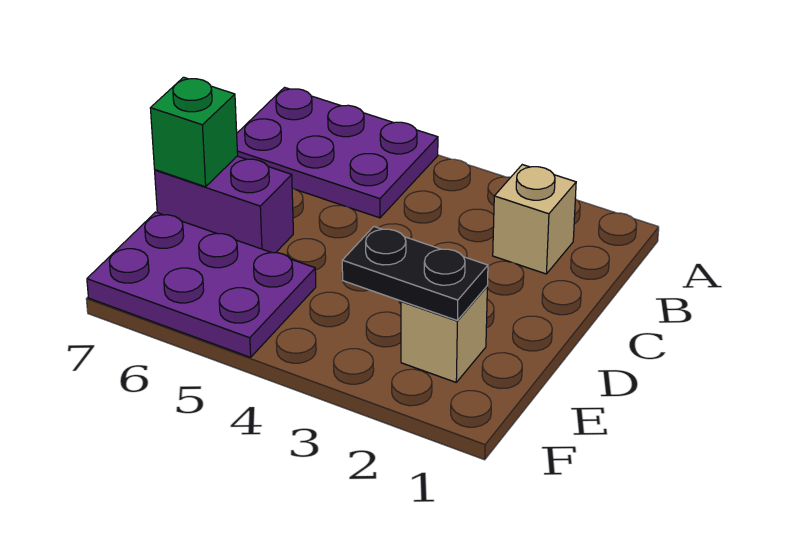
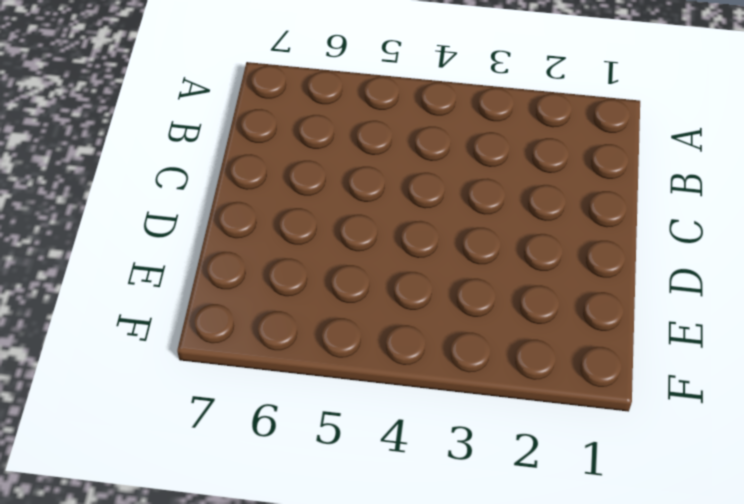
none -> purple plate A5:B7 level 1
none -> tan brick B2 level 1

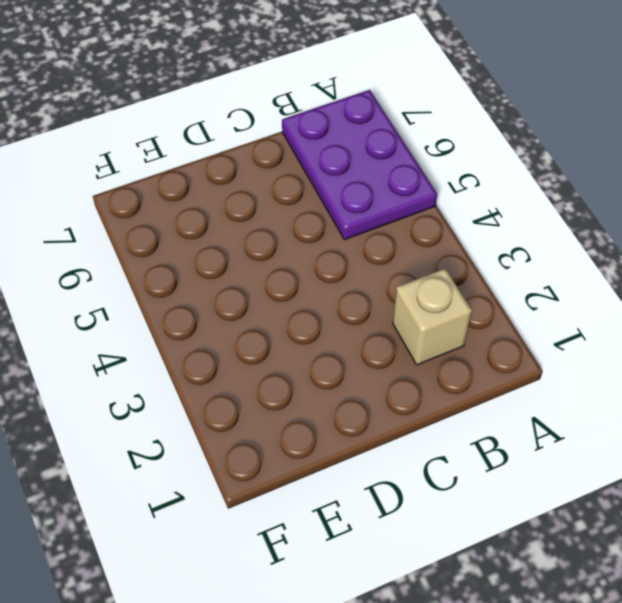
none -> purple brick D6:D7 level 1
none -> tan brick E2 level 1

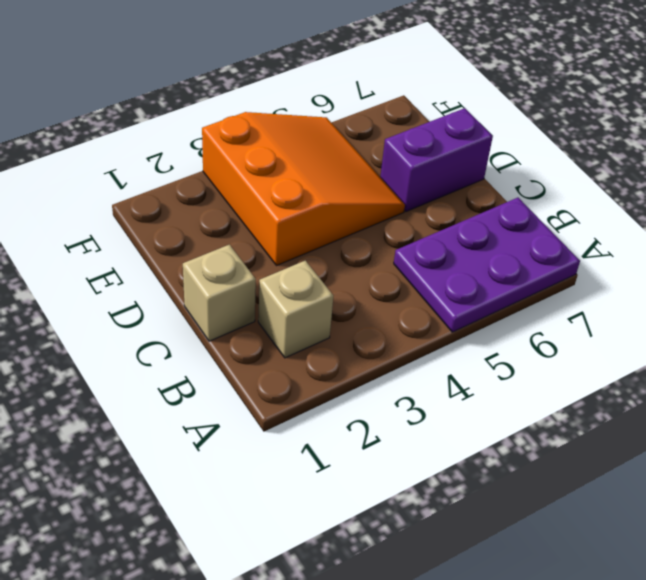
tan brick C1 level 1 -> tan brick E2 level 1
orange slope D3:F5 level 1 top 3 -> purple plate E5:F7 level 1
none -> green brick D7 level 2
none -> black plate E2:E3 level 2

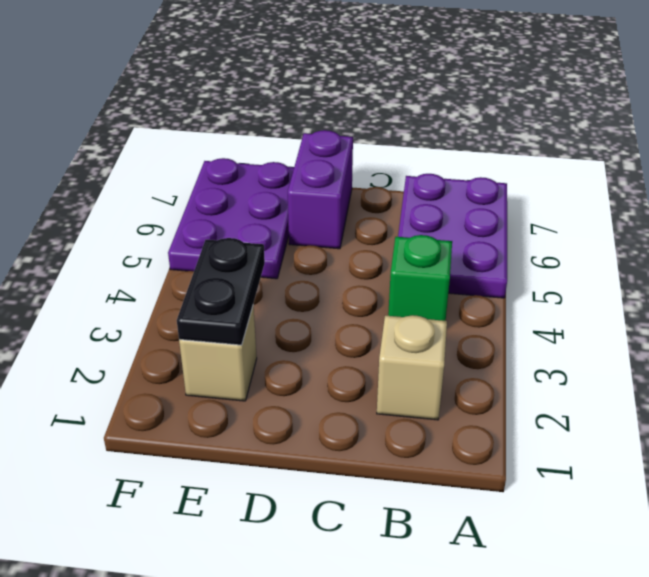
green brick B4 level 1 -> green brick D7 level 2

